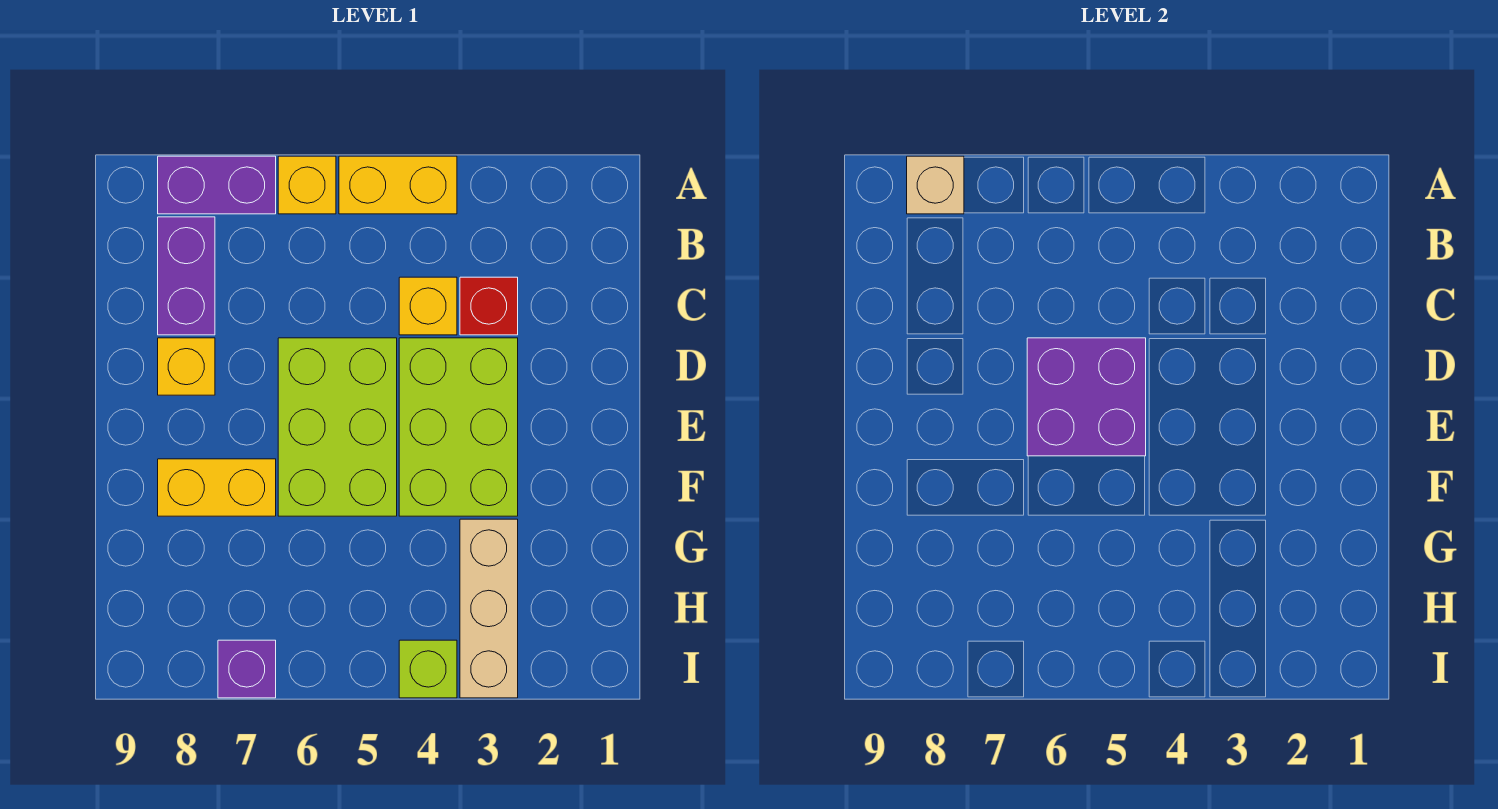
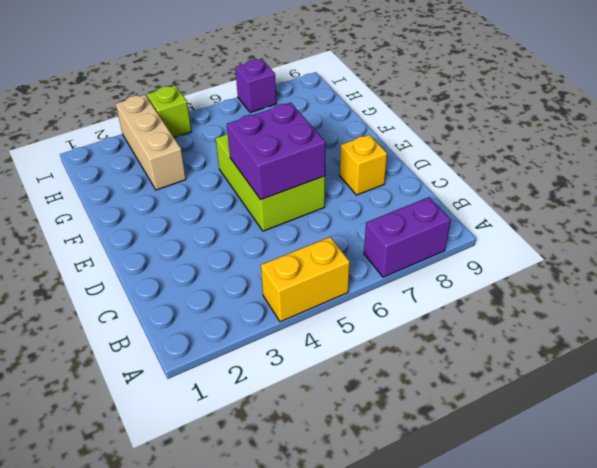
none -> yellow brick A6 level 1
none -> purple brick B8:C8 level 1
none -> red brick C3 level 1

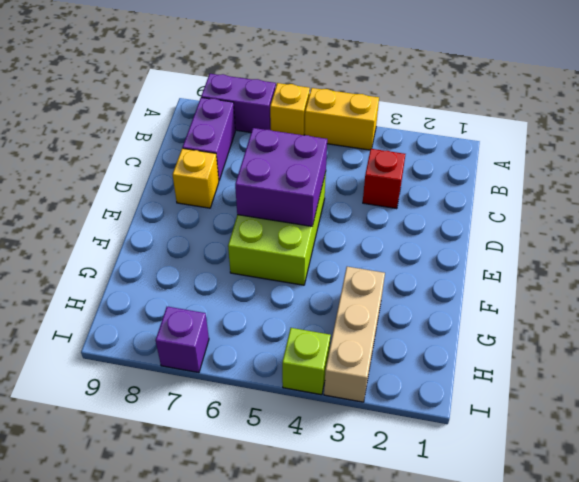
none -> yellow brick C4 level 1
none -> lime brick D3:F4 level 1
none -> yellow brick F7:F8 level 1

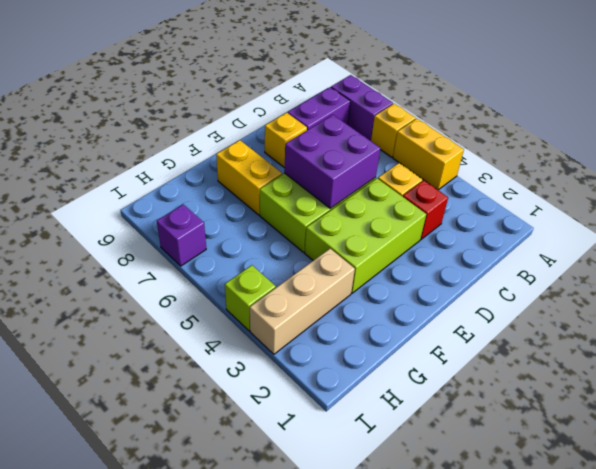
none -> tan brick A8 level 2

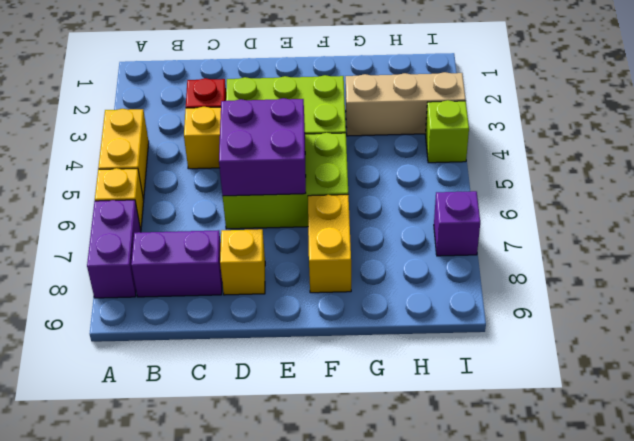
none -> tan brick A8 level 2

